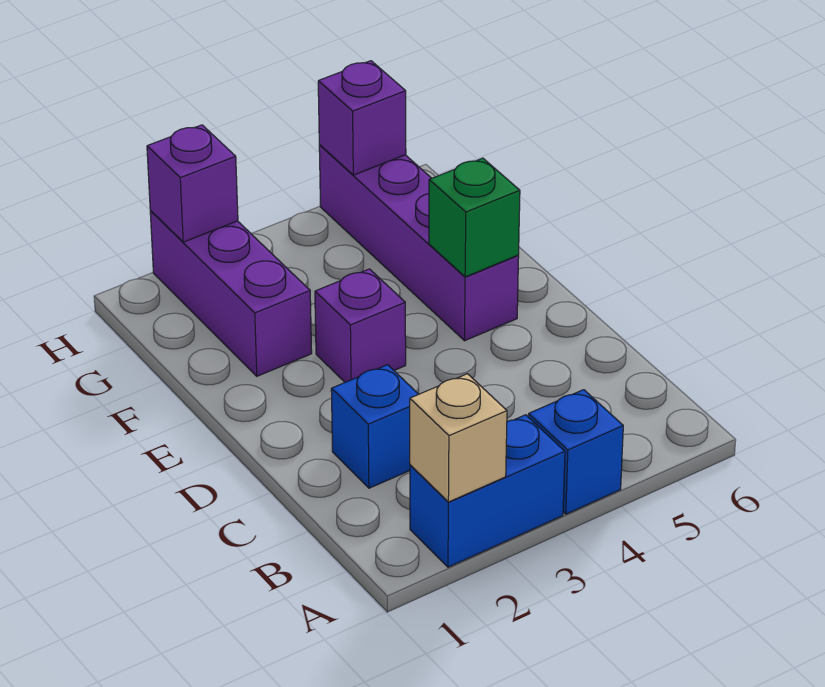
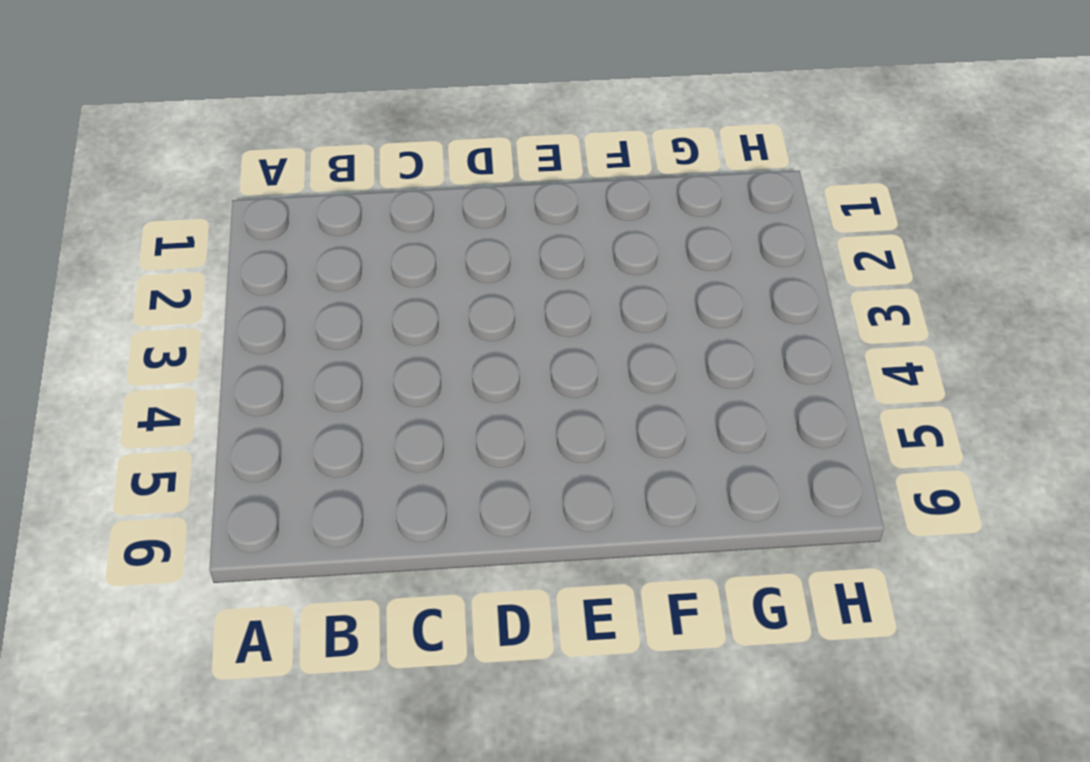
none -> blue brick A2:A3 level 1
none -> blue brick A4 level 1

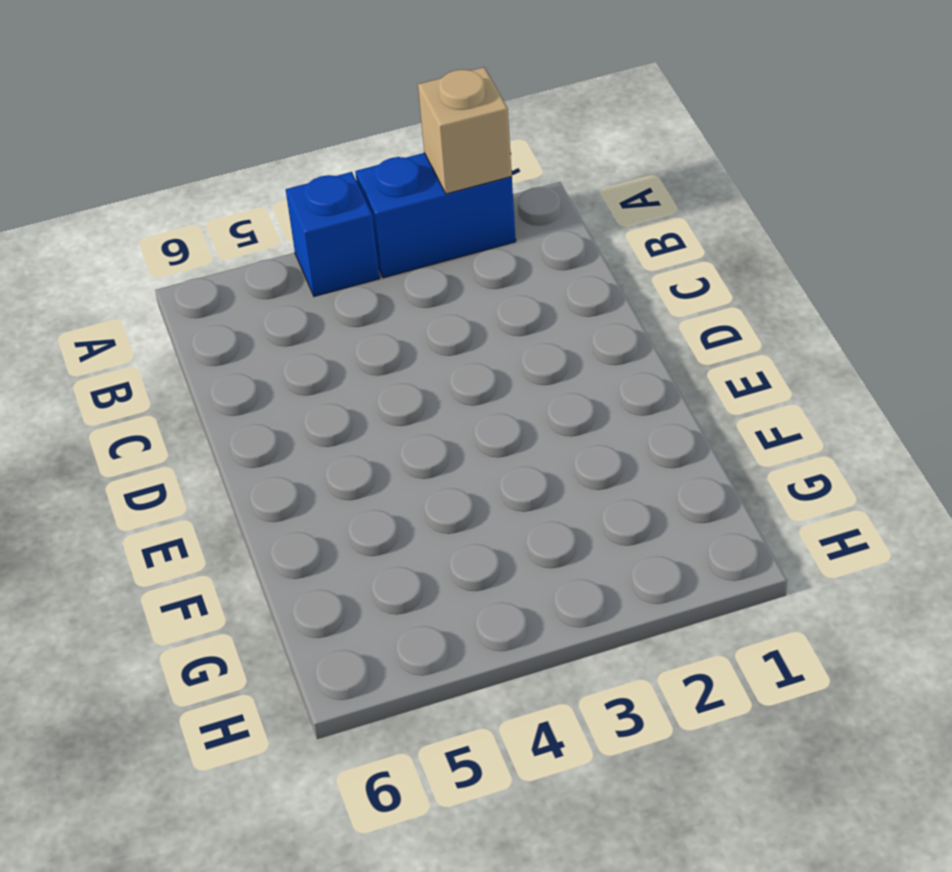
none -> blue brick C2 level 1
none -> purple brick E3 level 1

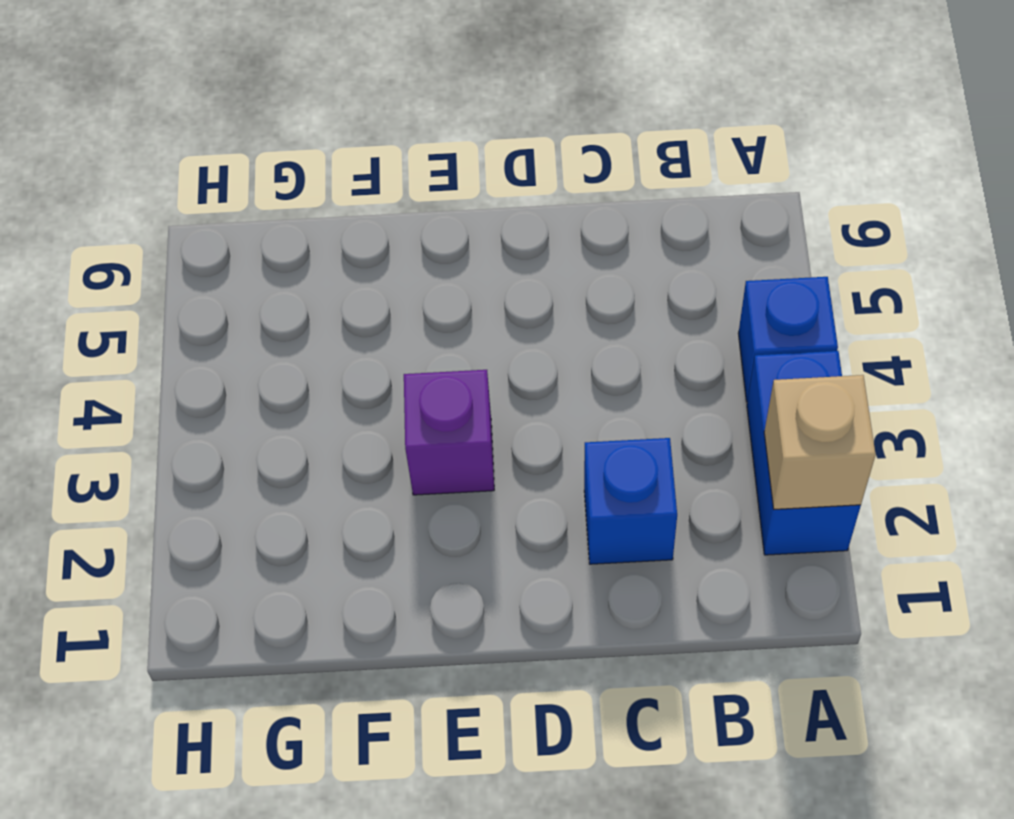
none -> purple brick E5:H5 level 1
none -> purple brick F2:H2 level 1

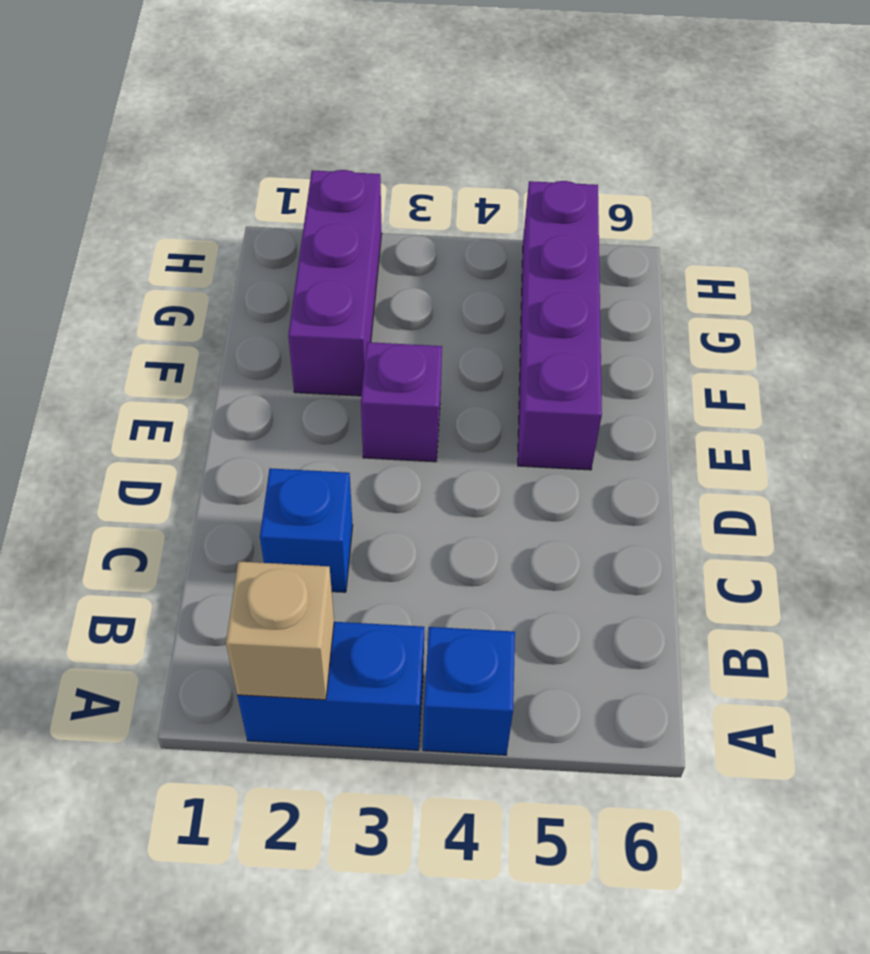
none -> green brick E5 level 2
none -> purple brick H2 level 2

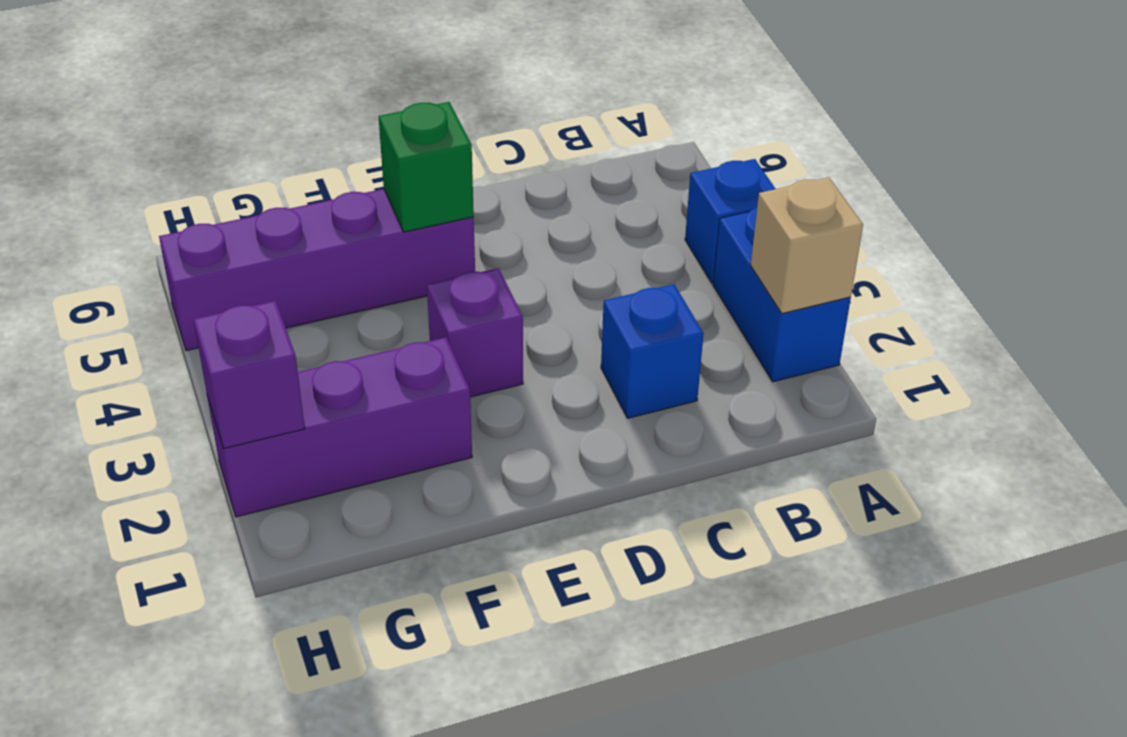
none -> purple brick H5 level 2

